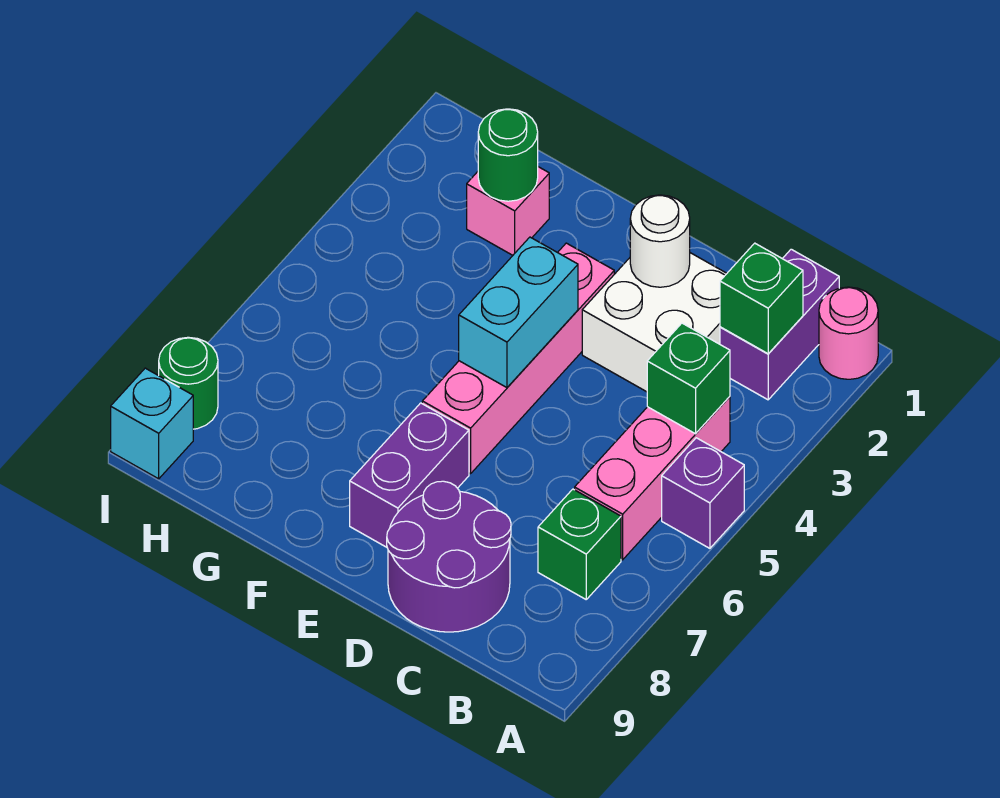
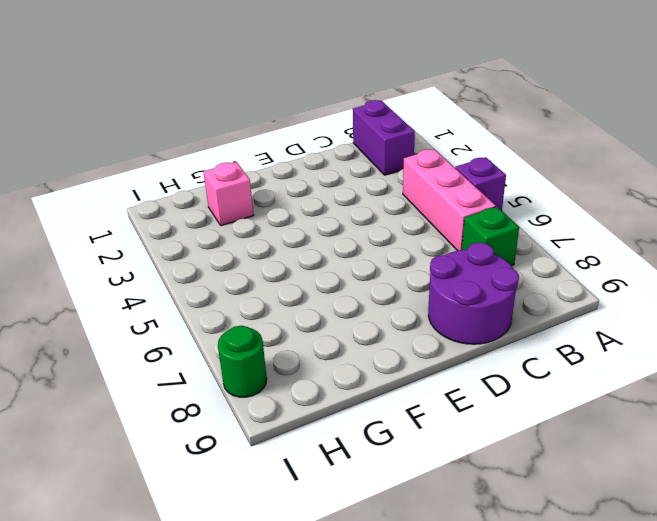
none -> pink round brick A1 level 1
none -> white brick C2:D3 level 1
none -> pink brick E3:E6 level 1

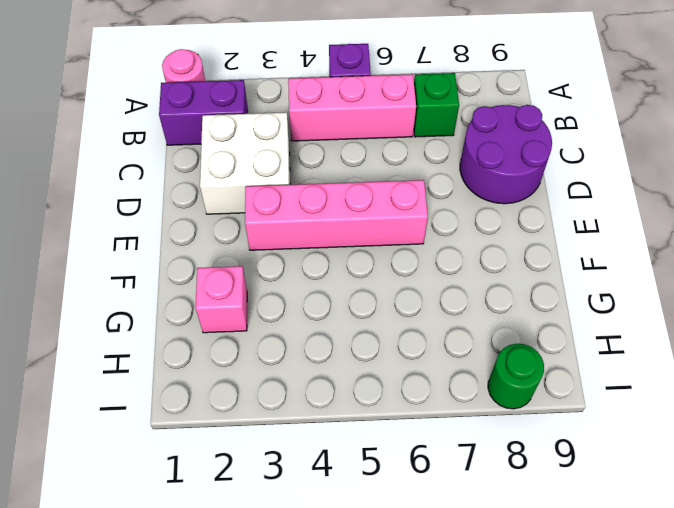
none -> purple brick E7:E8 level 1
none -> cyan brick I9 level 1
none -> green brick B2 level 2

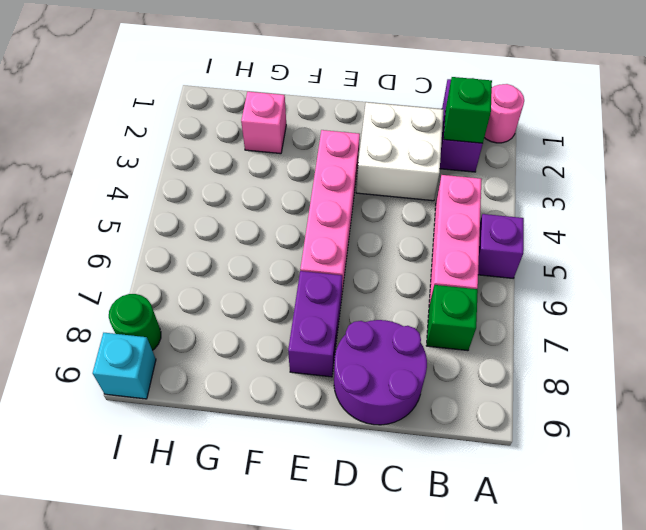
none -> green brick B4 level 2
none -> white round brick D2 level 2
none -> cyan brick E4:E5 level 2

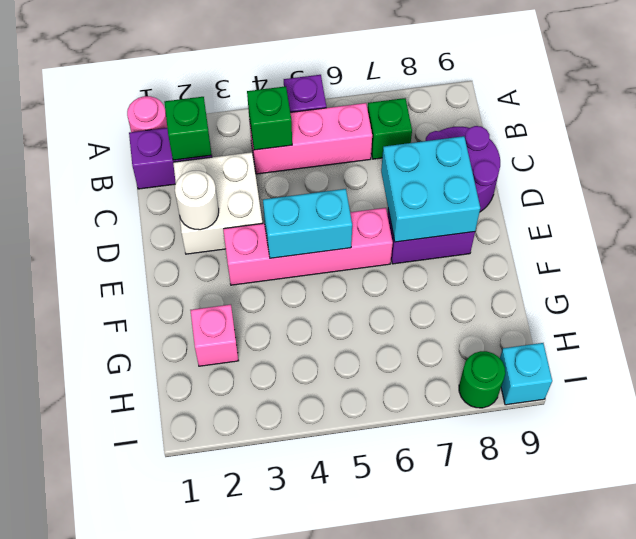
cyan brick D7:E8 level 2 -> none
none -> green round brick G2 level 2

